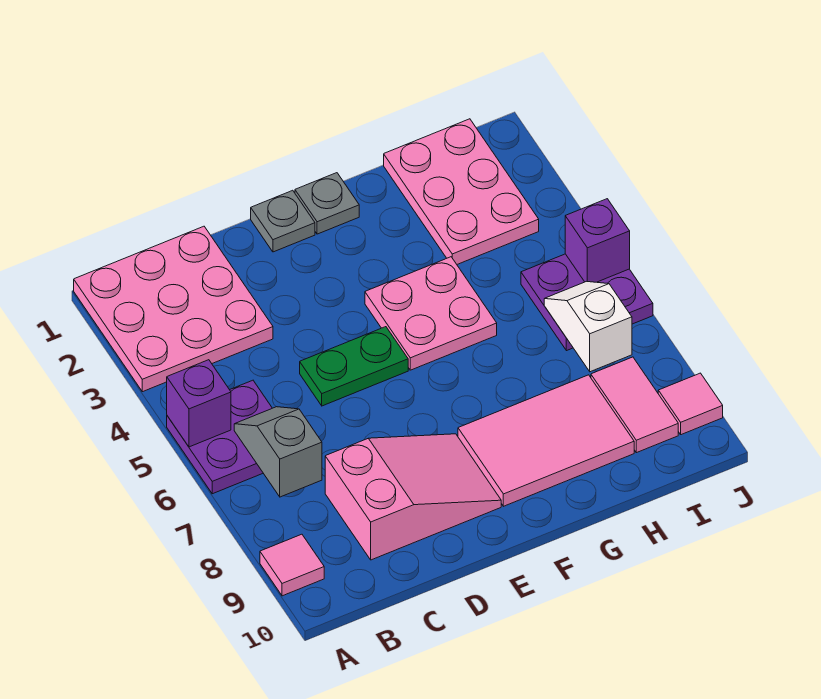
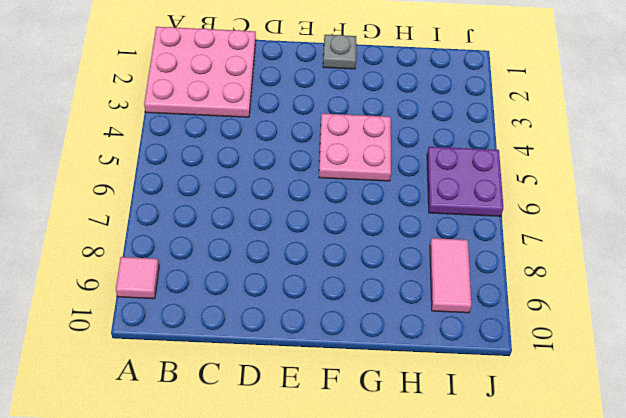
none -> purple plate A5:B6 level 1
none -> pink slope C8:E9 level 1 top C
none -> green plate D5:E5 level 1

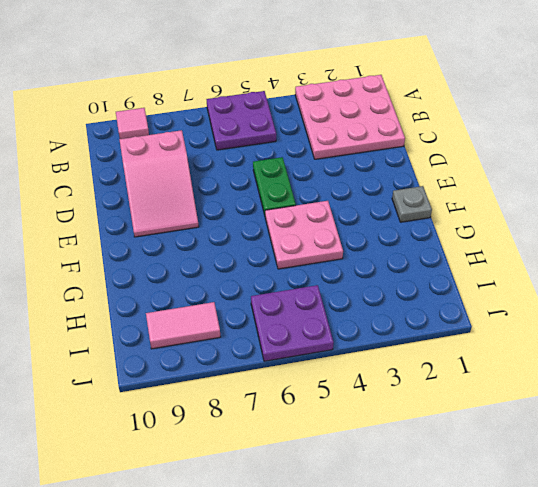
none -> grey plate E1 level 1
none -> pink tile F8:H9 level 1
none -> pink plate H1:I3 level 1

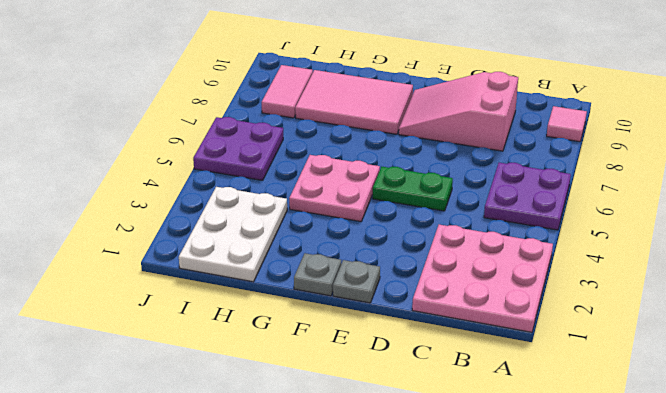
white plate H1:I3 level 1 -> pink plate H1:I3 level 1
none -> pink tile J9 level 1
none -> purple brick A5 level 2
none -> grey slope B6:B7 level 2 top 7

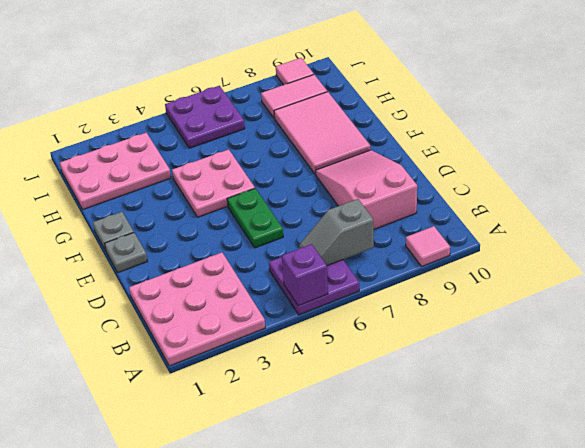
none -> white slope I6:I7 level 2 top 7
none -> purple brick J5 level 2

